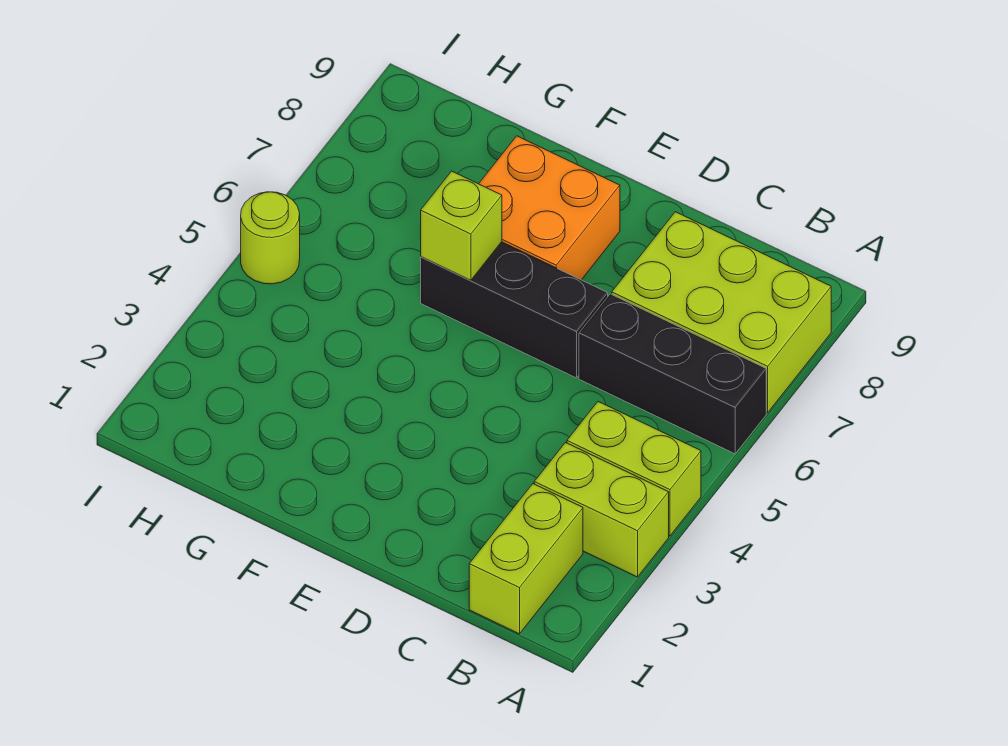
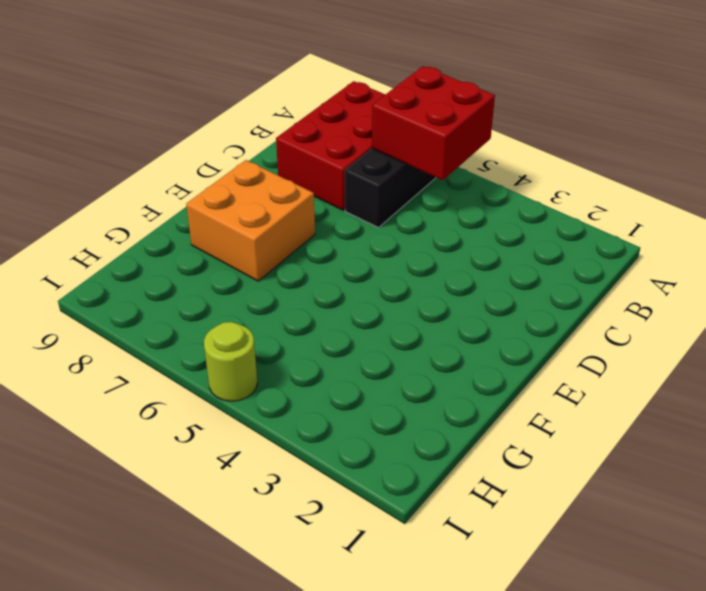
red brick A5:B6 level 2 -> none
red brick A7:C8 level 1 -> lime brick A7:C8 level 1
none -> lime brick A3:B3 level 1
none -> lime brick A4:B4 level 1

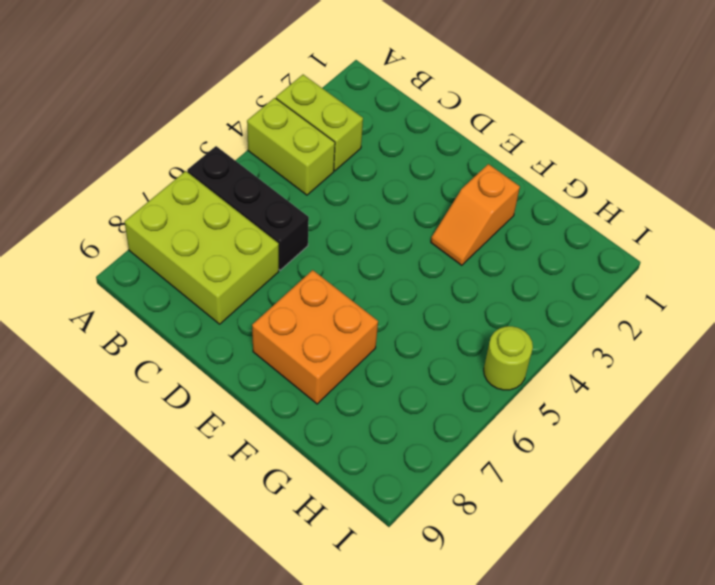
orange slope F2:F3 level 1 top 2 -> none
none -> lime brick B1:B2 level 1
none -> black brick D6:F6 level 1

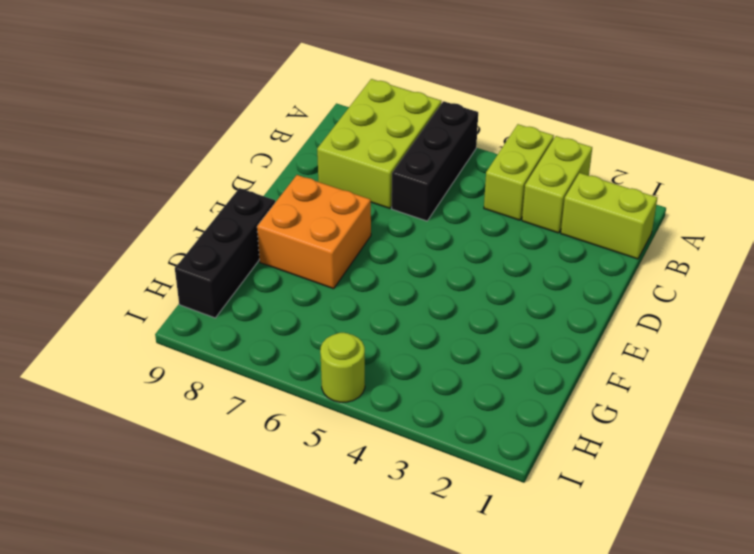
black brick F9:H9 level 1 -> black brick D6:F6 level 1
none -> lime brick F6 level 2

